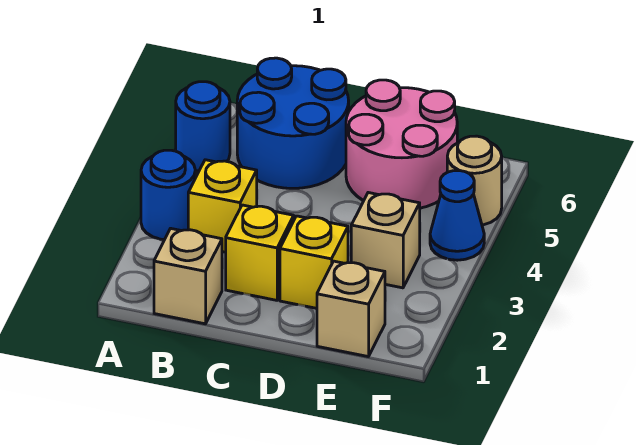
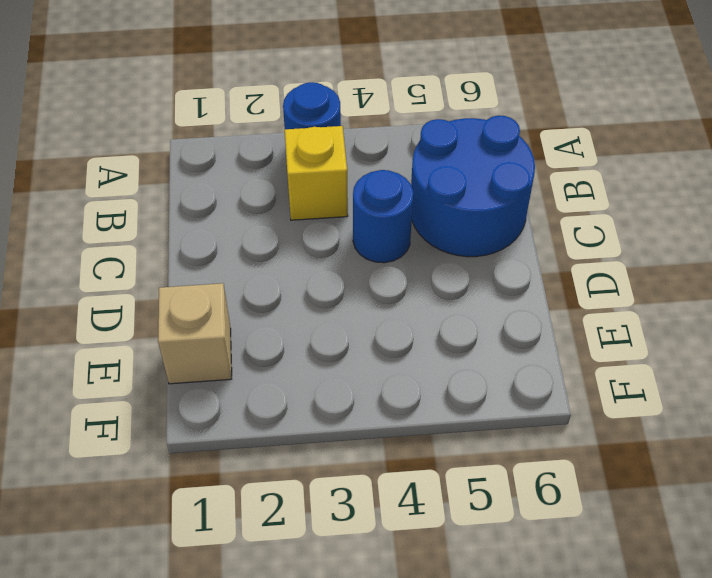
blue round brick C4 level 1 -> blue round brick A5 level 1
none -> tan brick B1 level 1
none -> yellow brick C2 level 1
none -> yellow brick D2 level 1

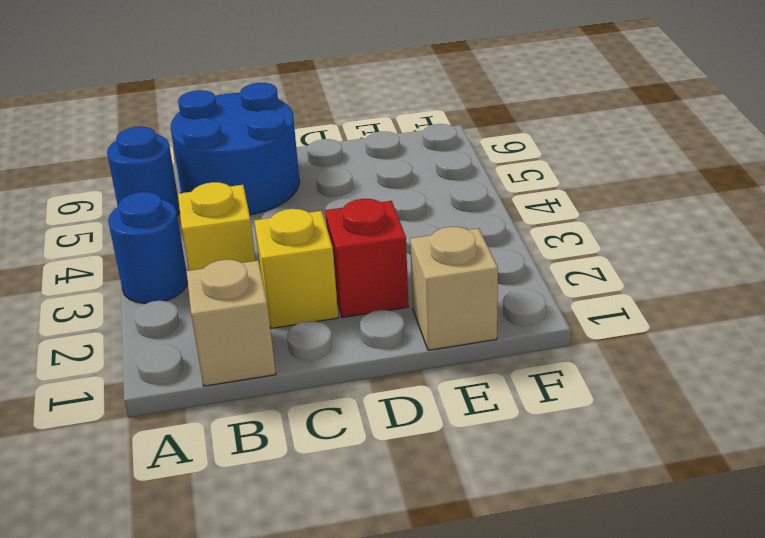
red brick D2 level 1 -> yellow brick D2 level 1
none -> pink round brick D5:E6 level 1
none -> tan brick E3 level 1
none -> blue cone F4 level 1

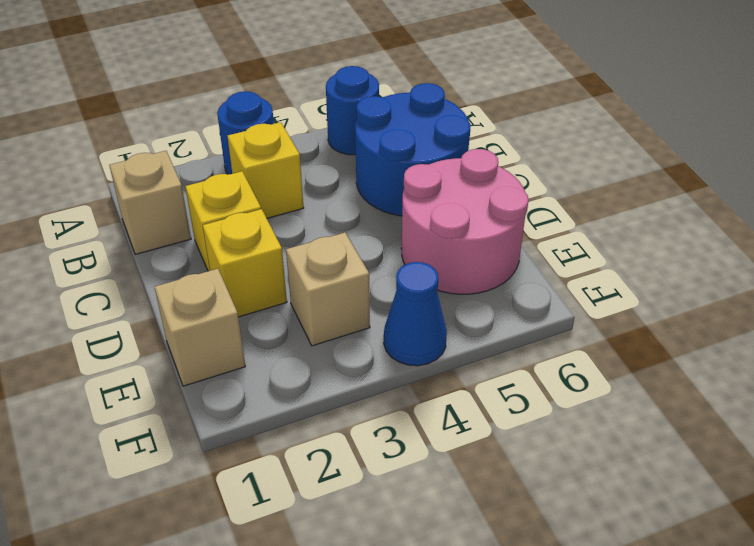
none -> tan round brick F5 level 1

